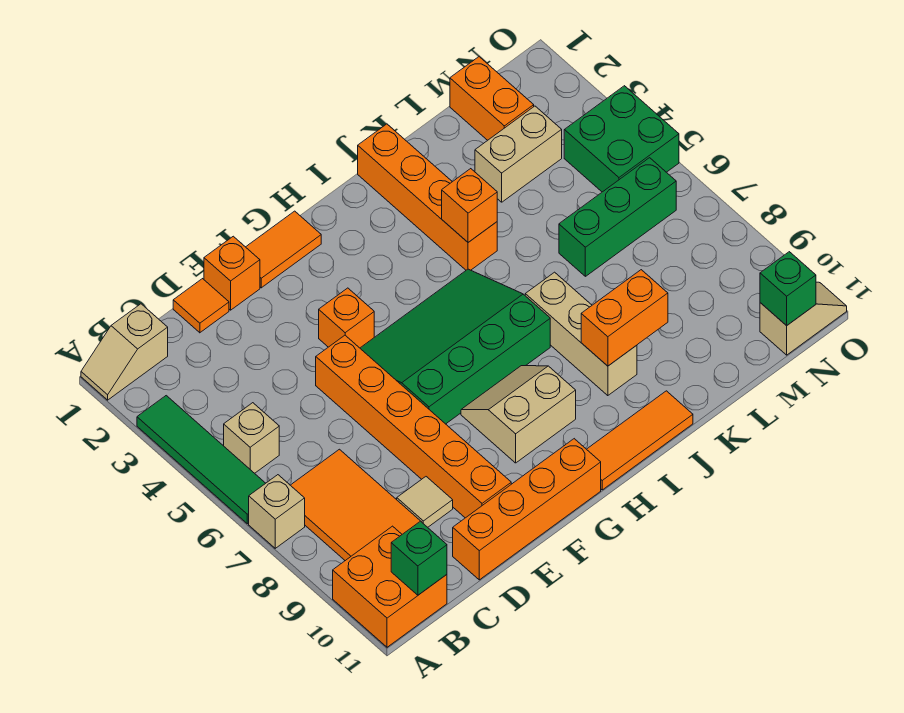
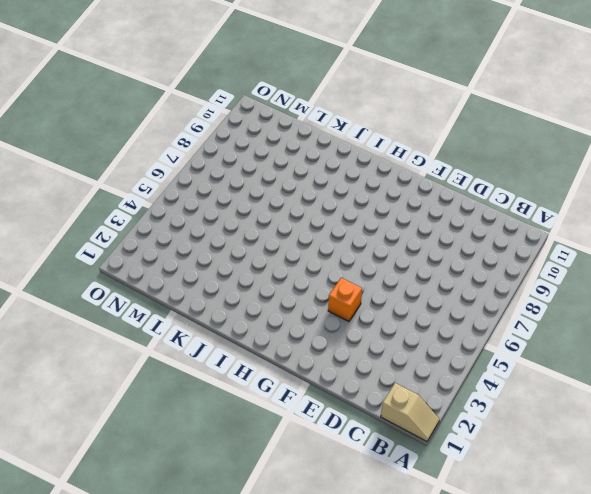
none -> green tile A3:A6 level 1
none -> tan brick A7 level 1
none -> orange brick A10:B11 level 1

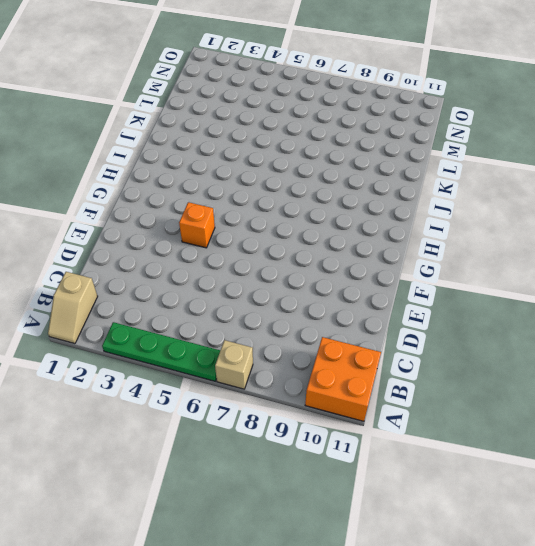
green plate A3:A6 level 1 -> green tile A3:A6 level 1
none -> tan brick B5 level 1
none -> orange tile B7:C9 level 1
none -> orange tile D1 level 1

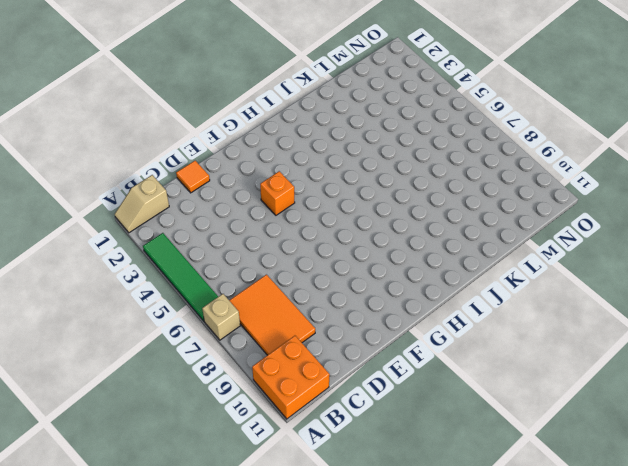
none -> tan brick B5 level 1
none -> tan tile D9 level 1
none -> orange brick D11:G11 level 1

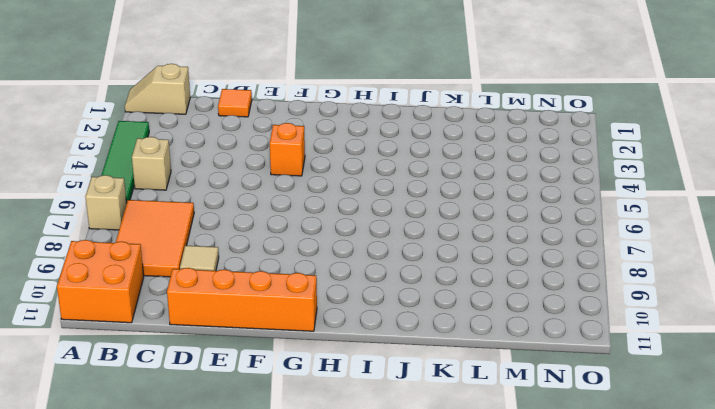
none -> orange brick E1 level 1
none -> orange brick E5:E10 level 1
none -> orange tile F1:G1 level 1

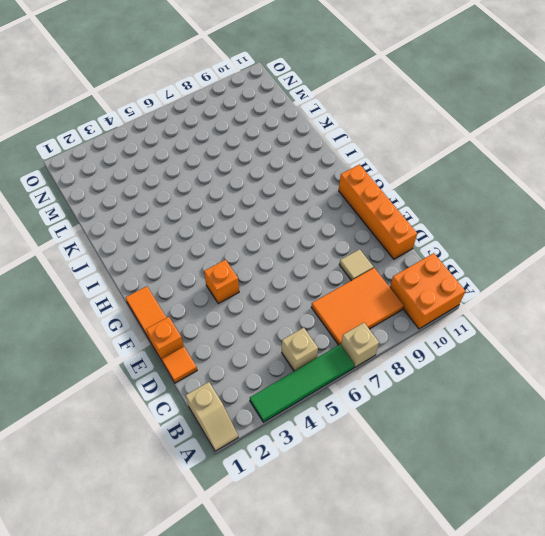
none -> orange brick E5:E10 level 1
none -> green slope F5:I7 level 1 top 7
none -> tan slope G8:H9 level 1 top 9

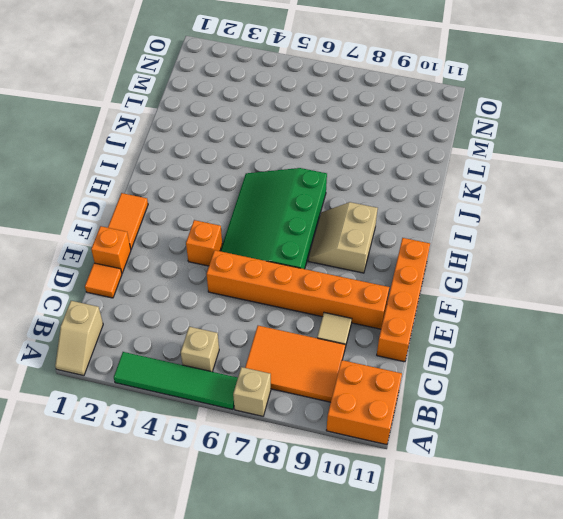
none -> orange tile H11:J11 level 1
none -> orange brick J1:J4 level 1
none -> tan brick J7:J9 level 1

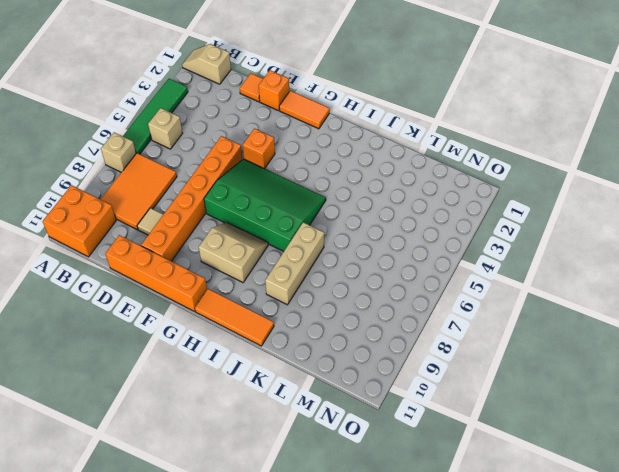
none -> orange brick J1:J4 level 1
none -> tan brick L3:M3 level 1
none -> green brick L6:N6 level 1

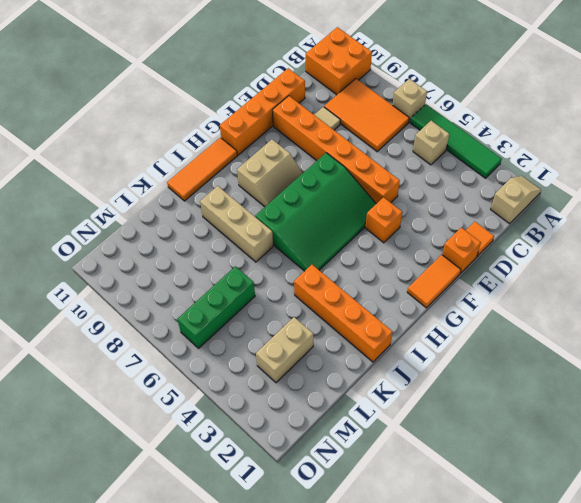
none -> orange brick M1:M2 level 1
none -> green brick N4:O5 level 1
none -> tan slope N11:O11 level 1 top N

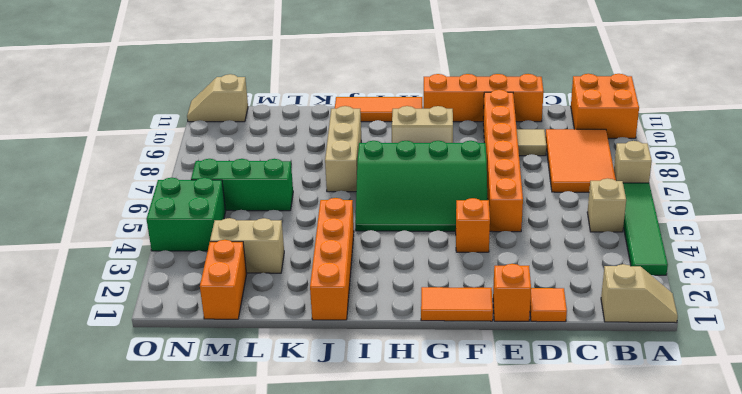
none -> green brick B11 level 2
none -> orange brick J4 level 2
none -> orange brick J9:K9 level 2

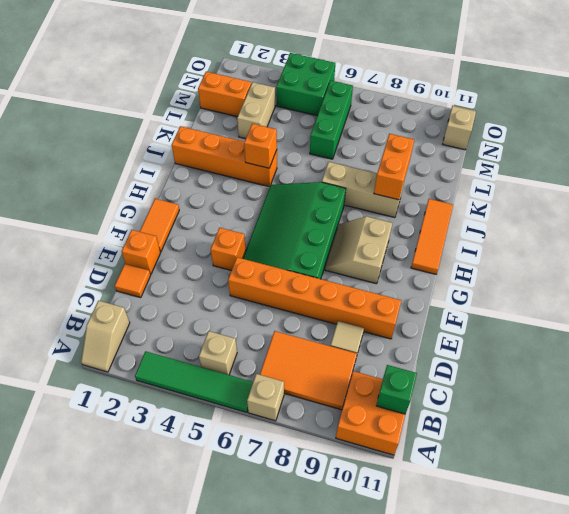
none -> orange brick D11:G11 level 1
none -> green brick N11 level 2

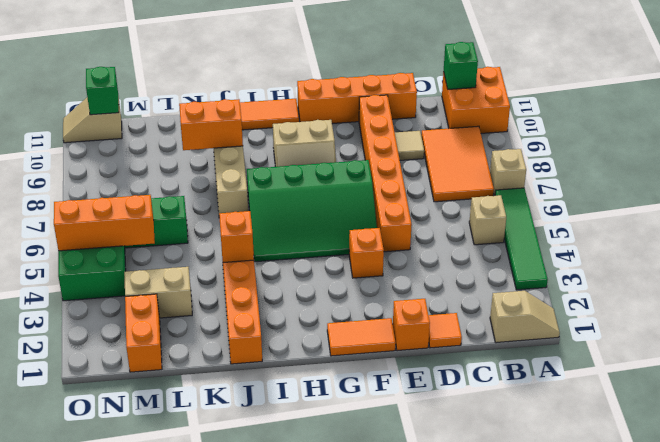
orange brick M5:O5 level 2 -> none

